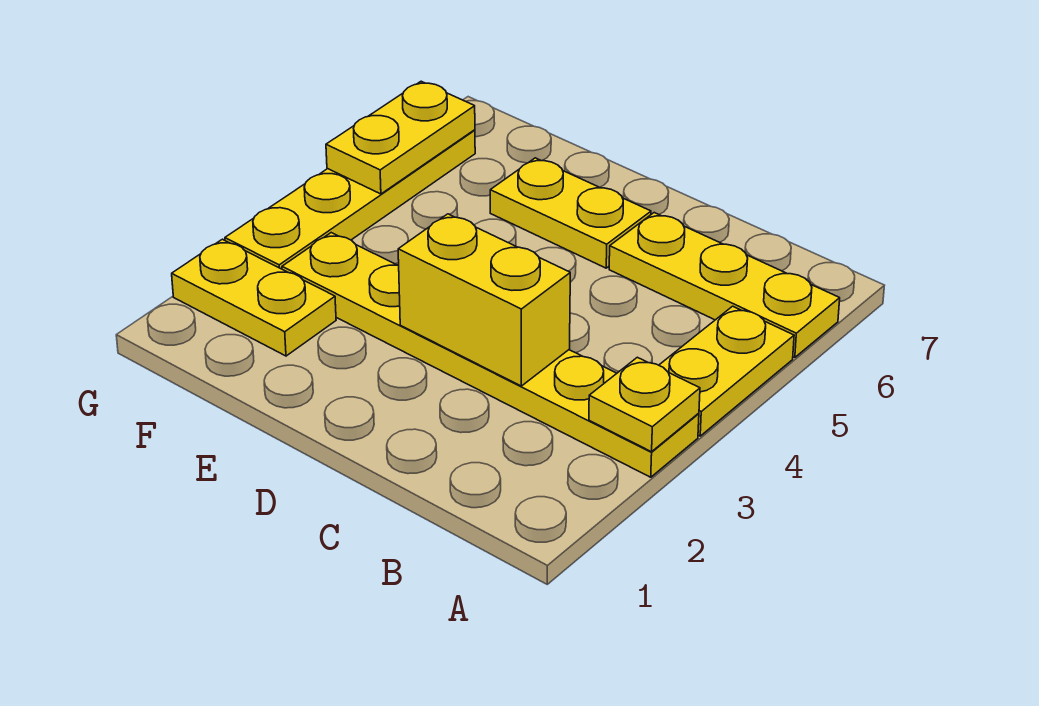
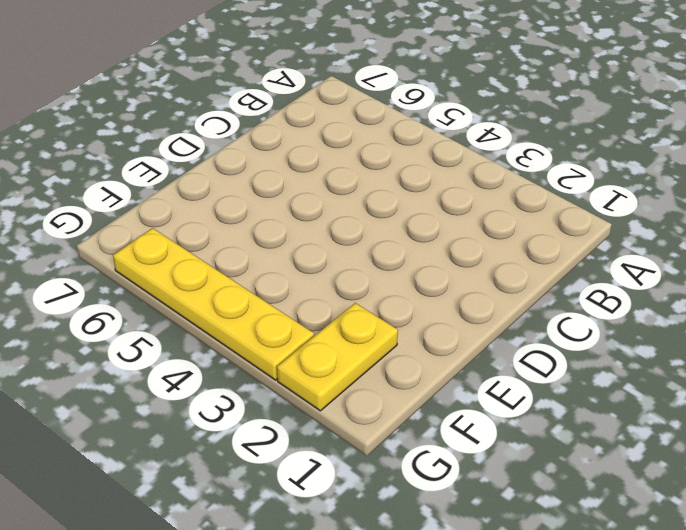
none -> yellow plate A3:F3 level 1
none -> yellow plate A4:A5 level 1

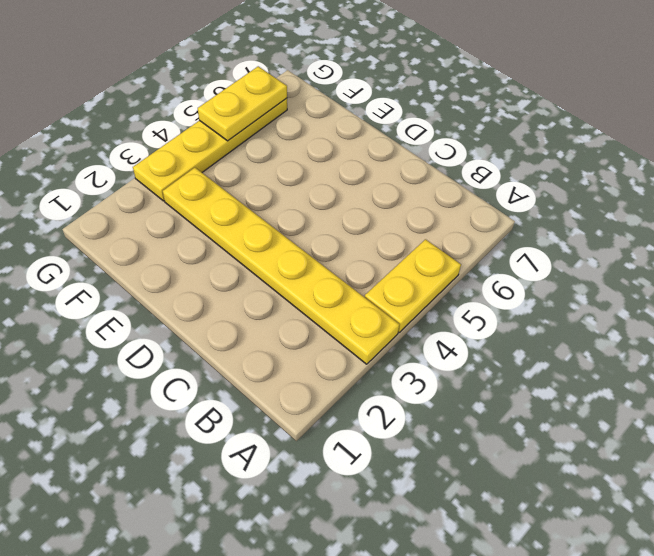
none -> yellow plate A6:C6 level 1
none -> yellow plate D6:E6 level 1

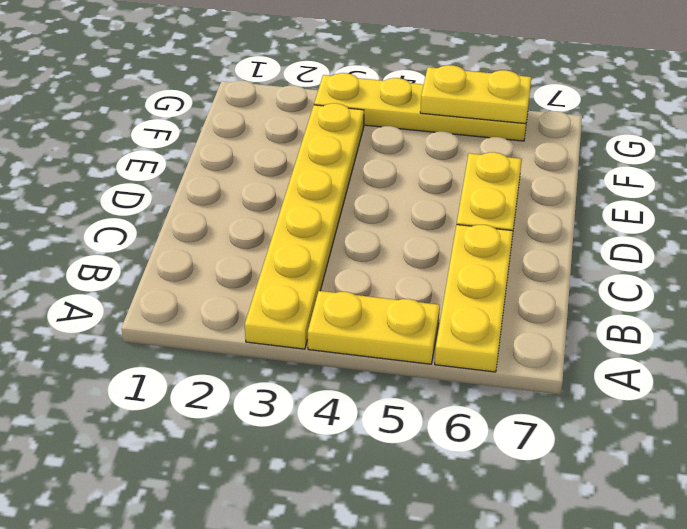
none -> yellow plate F2:G2 level 1
none -> yellow plate A3 level 2

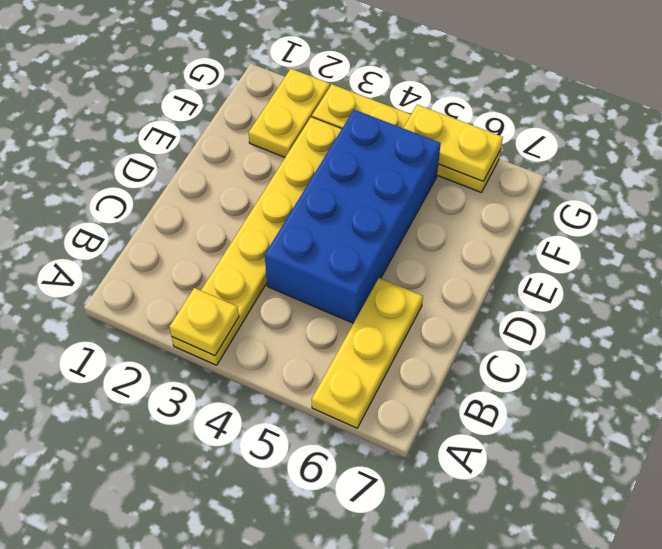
blue brick C4:F5 level 1 -> none
none -> yellow plate A4:A5 level 1
none -> yellow plate D6:E6 level 1

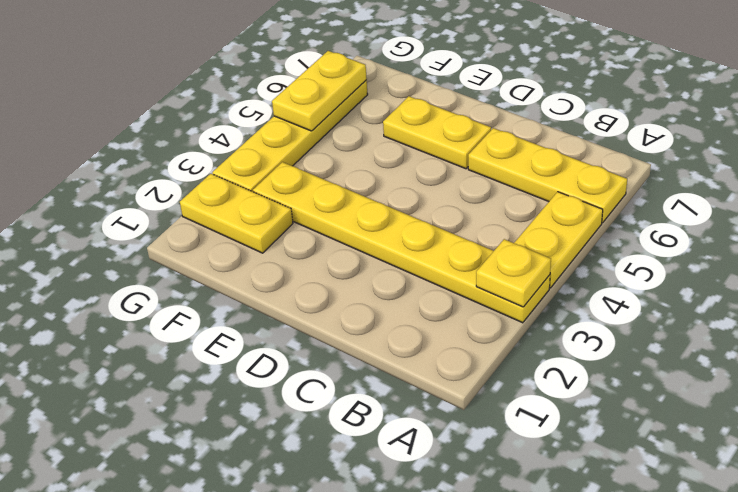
none -> yellow brick C3:D3 level 2

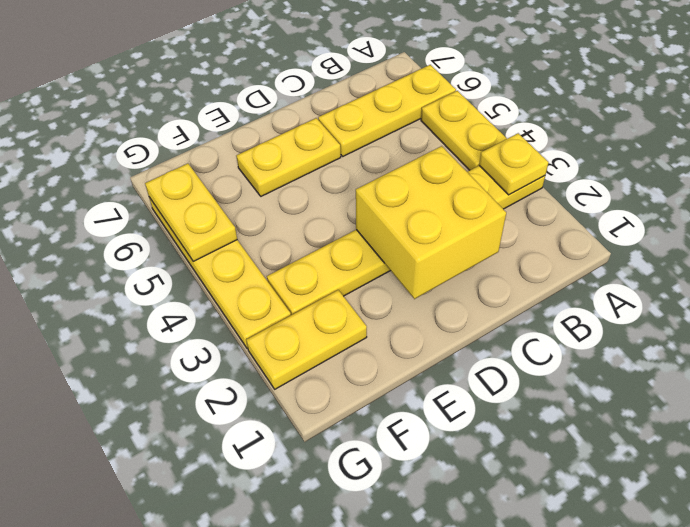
yellow brick C2:D3 level 2 -> yellow brick C3:D3 level 2

